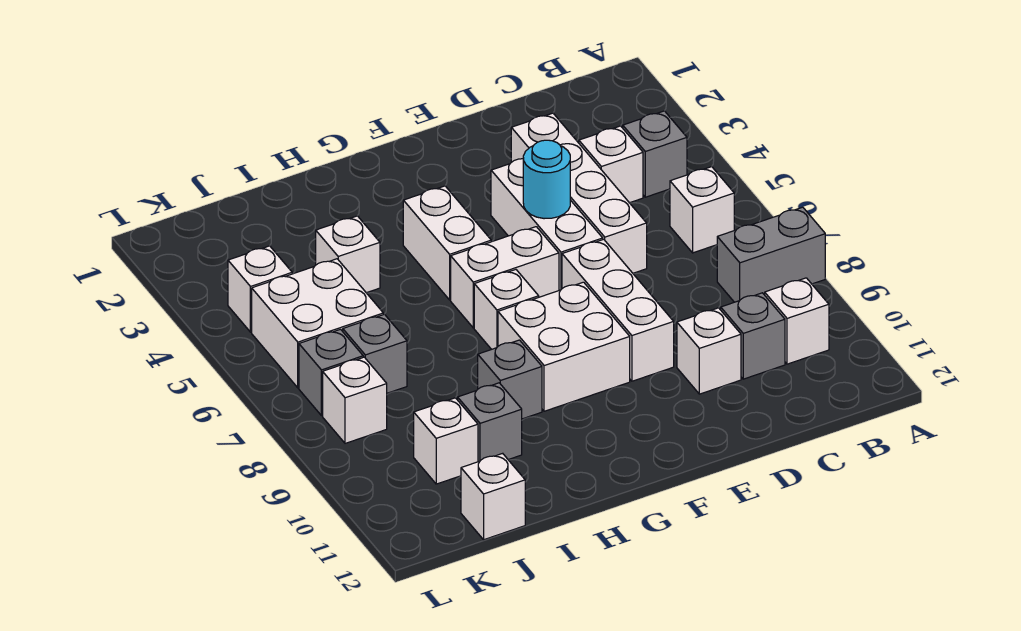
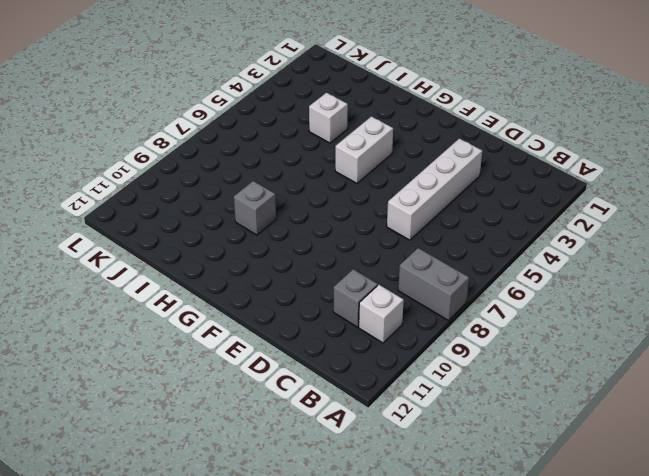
none -> grey brick B4 level 1
none -> white brick B6 level 1
none -> white brick C4 level 1

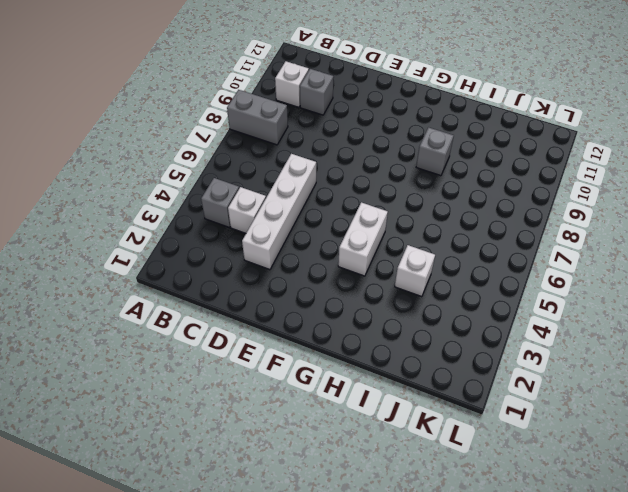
none -> white brick B6 level 1
none -> white brick D10 level 1
none -> white brick E4:E6 level 1

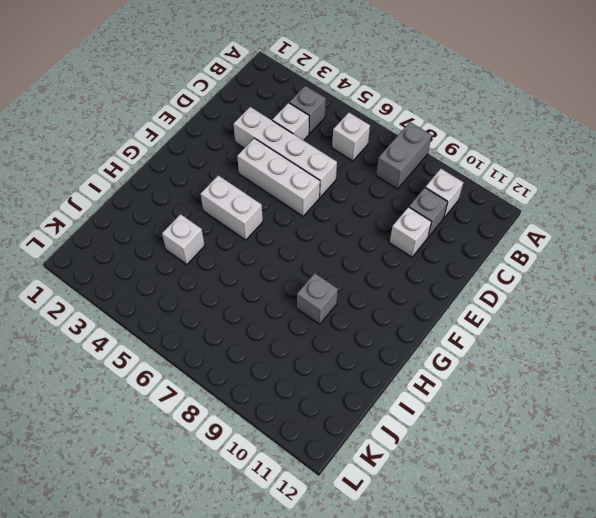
none -> white brick E7:E9 level 1
none -> white brick F6:G6 level 1
none -> white brick F8:G9 level 1

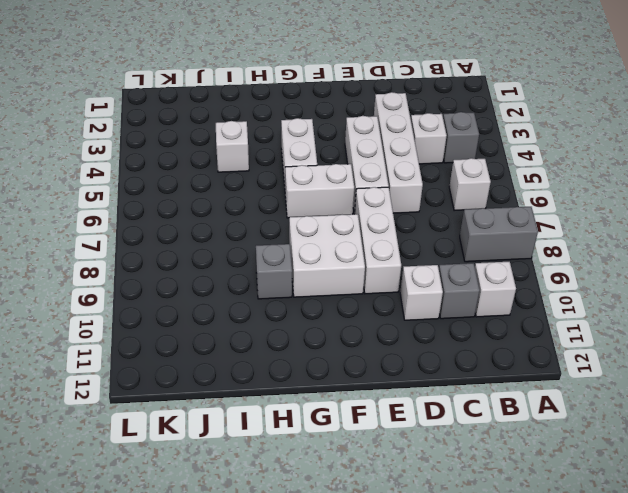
none -> white brick G7 level 1
none -> grey brick I10 level 1
none -> white brick J5:K6 level 1

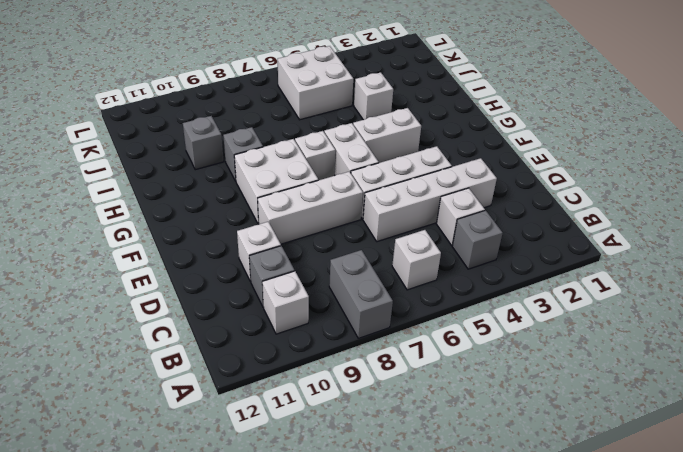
none -> grey brick J7 level 1
none -> white brick J10 level 1
none -> white brick J12 level 1

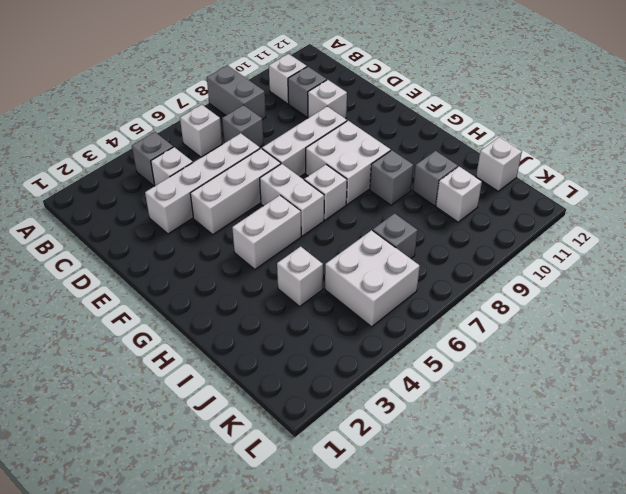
grey brick C7 level 1 -> grey brick K7 level 1
none -> white brick K4 level 1
none -> white brick K8 level 1
none -> cyan round brick E5 level 2

